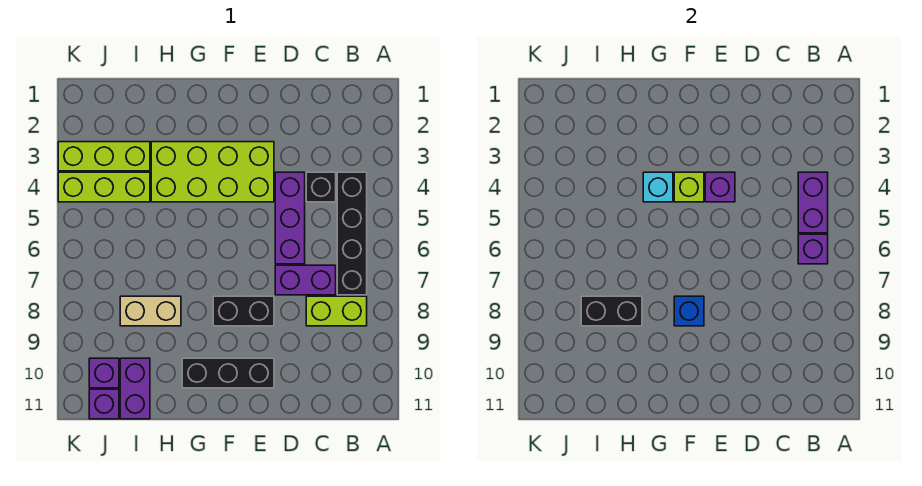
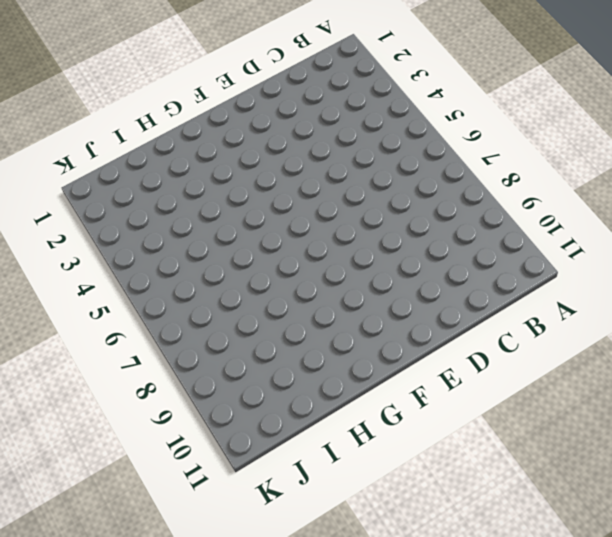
none -> black brick B4:B7 level 1
none -> lime brick B8:C8 level 1
none -> black brick C4 level 1

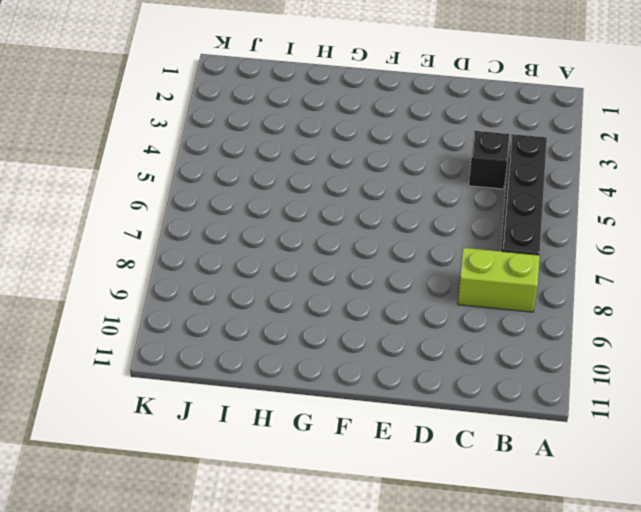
none -> purple brick C7:D7 level 1
none -> purple brick D4:D6 level 1
none -> lime brick E3:H4 level 1

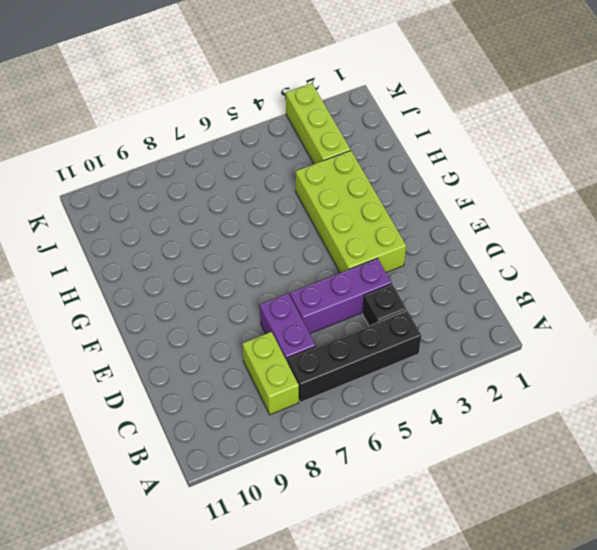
none -> black brick E8:F8 level 1
none -> black brick E10:G10 level 1
none -> tan brick H8:I8 level 1

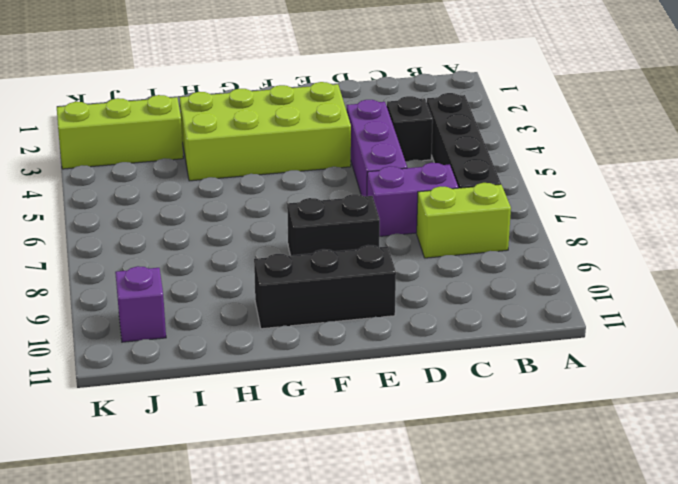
none -> tan brick H8:I8 level 1
none -> lime brick I4:K4 level 1
none -> purple brick I10:I11 level 1

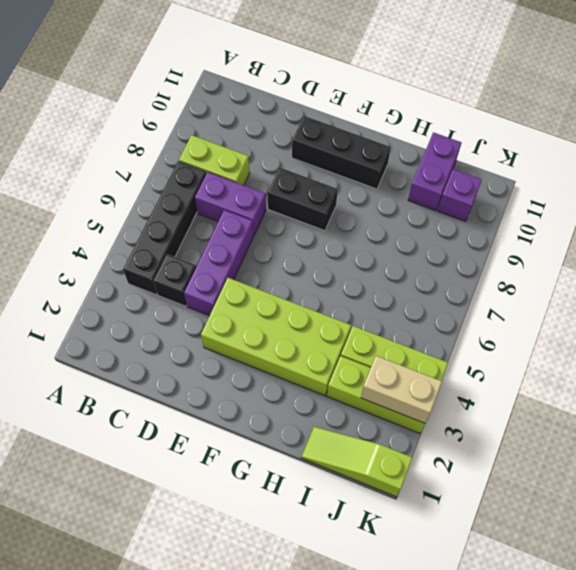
lime slope I1:K1 level 1 top K -> none
tan brick J3:K3 level 2 -> tan brick H8:I8 level 1
none -> purple brick J11 level 1
none -> purple brick B4:B5 level 2
none -> purple brick B6 level 2

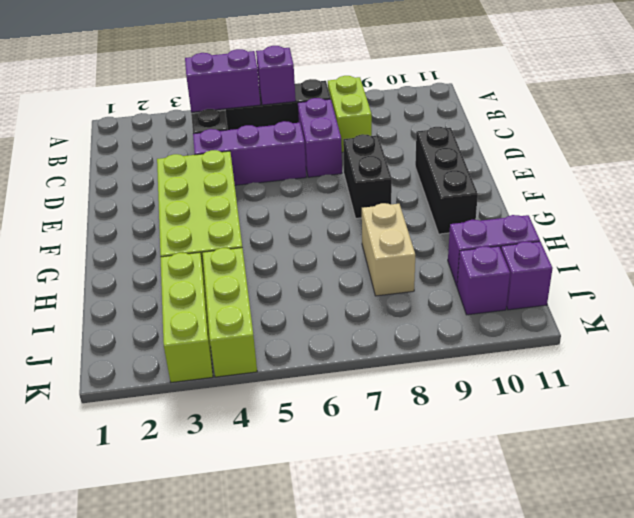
none -> purple brick E4 level 2
none -> lime brick F4 level 2
none -> blue brick F8 level 2

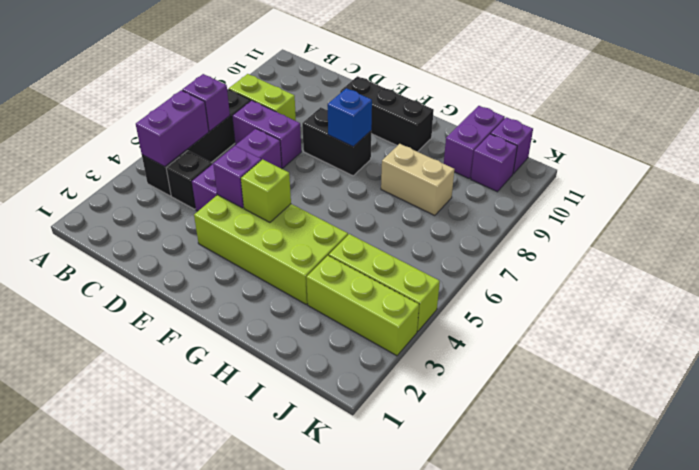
none -> cyan brick G4 level 2
none -> black brick H8:I8 level 2

